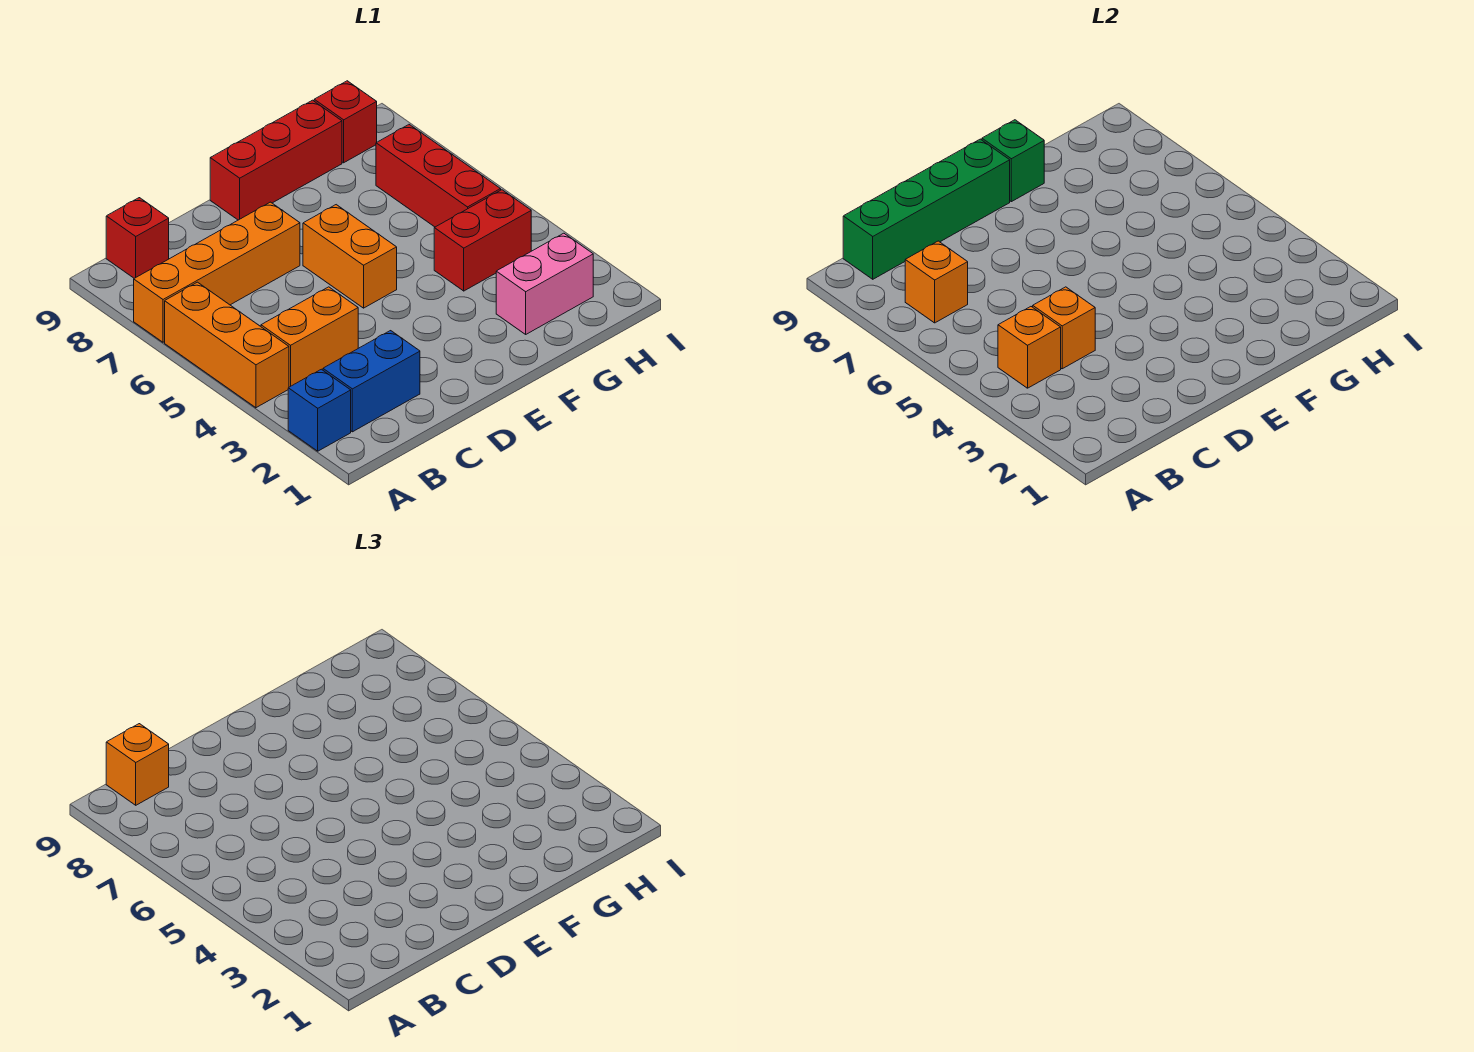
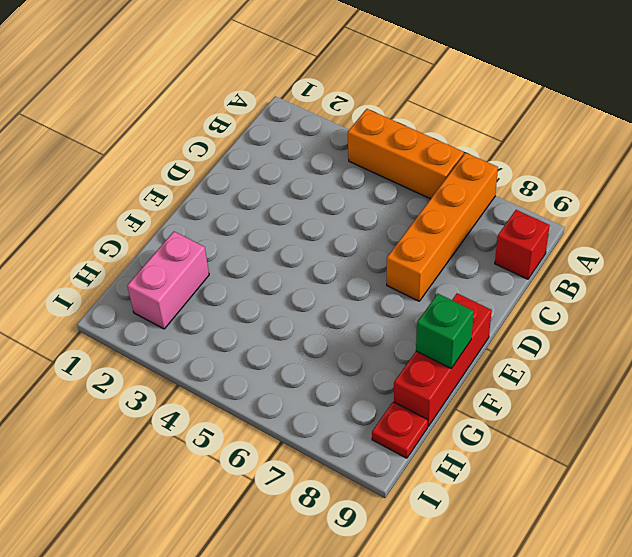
red plate H9 level 1 -> red brick H9 level 1
none -> blue brick A2 level 1
none -> blue brick B2:C2 level 1
none -> orange brick B4:C4 level 1

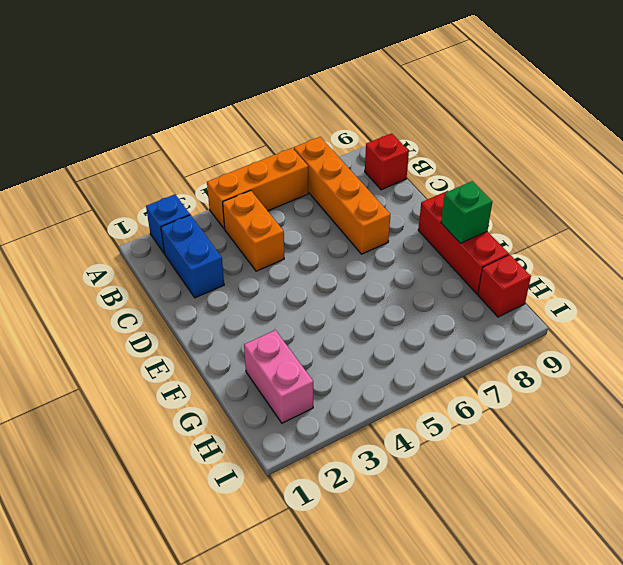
none -> orange brick E5:E6 level 1
none -> red brick G4:H4 level 1
none -> red brick H5:H7 level 1

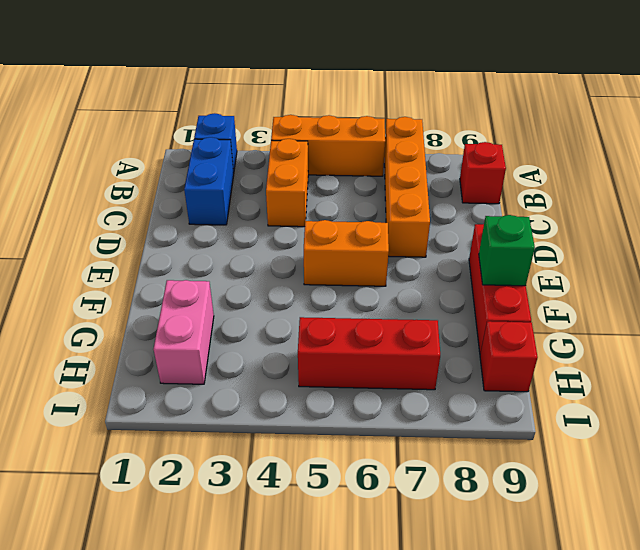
none -> red brick G4:H4 level 1
none -> orange brick B4 level 2
none -> orange brick B7 level 2

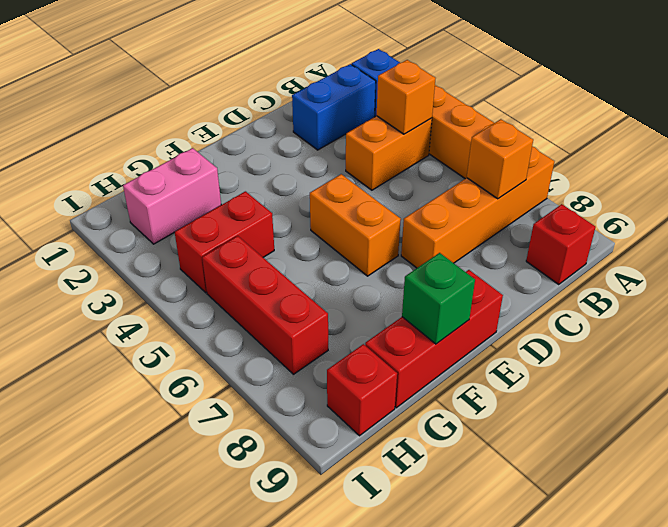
none -> green brick B9:E9 level 2
none -> orange brick C4 level 2
none -> orange brick B9 level 3

